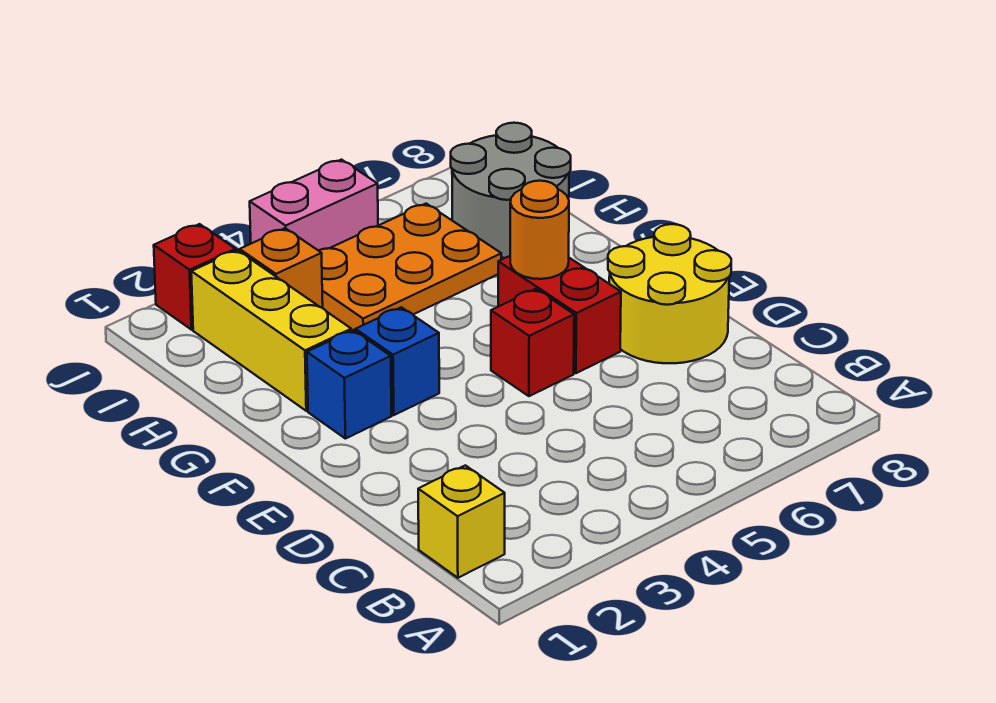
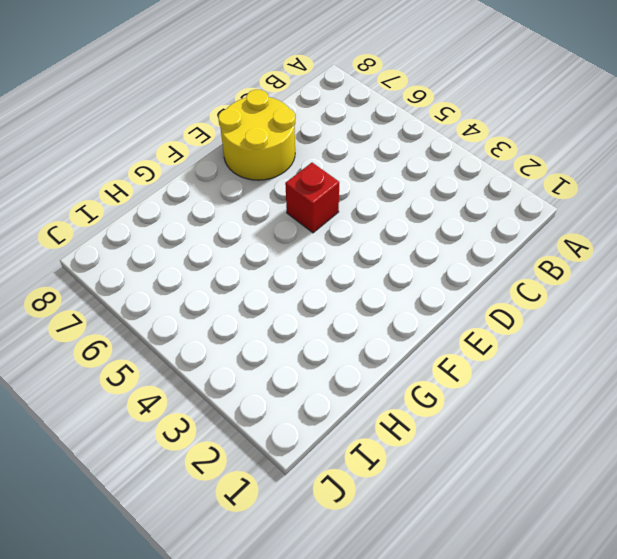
none -> yellow brick B1 level 1
none -> red brick E6:F6 level 1
none -> blue brick F2 level 1

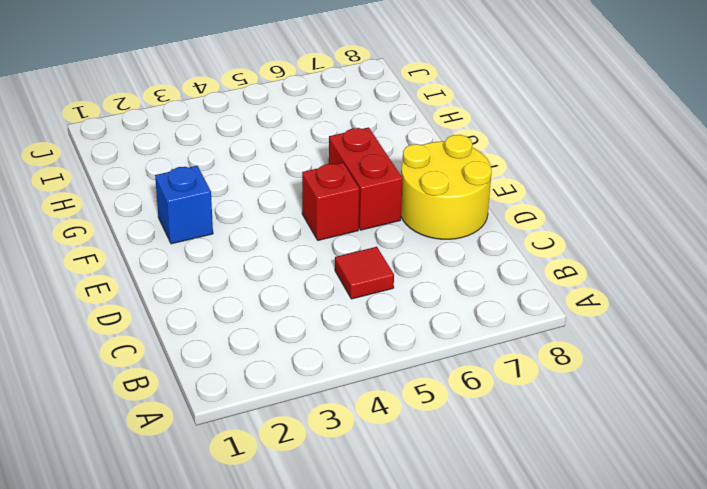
red tile C5 level 1 -> none
none -> yellow brick B1 level 1
none -> blue brick F3 level 1
none -> yellow brick G2:I2 level 1

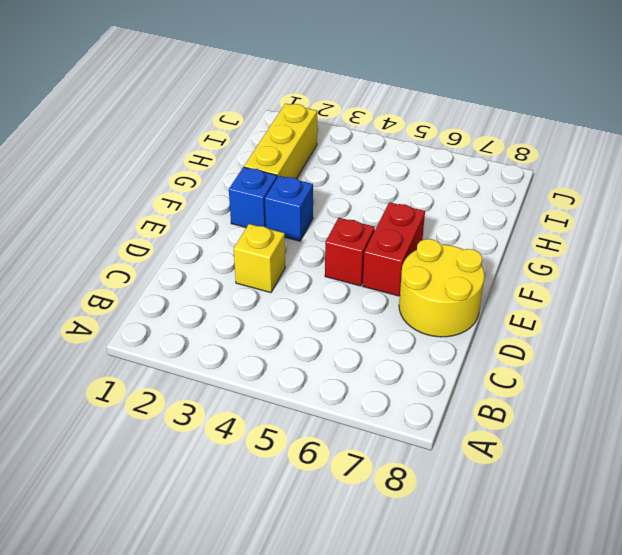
yellow brick D3 level 1 -> yellow brick B1 level 1
none -> orange plate H4:I6 level 1
none -> grey round brick H7:I8 level 1
none -> orange brick I3 level 1

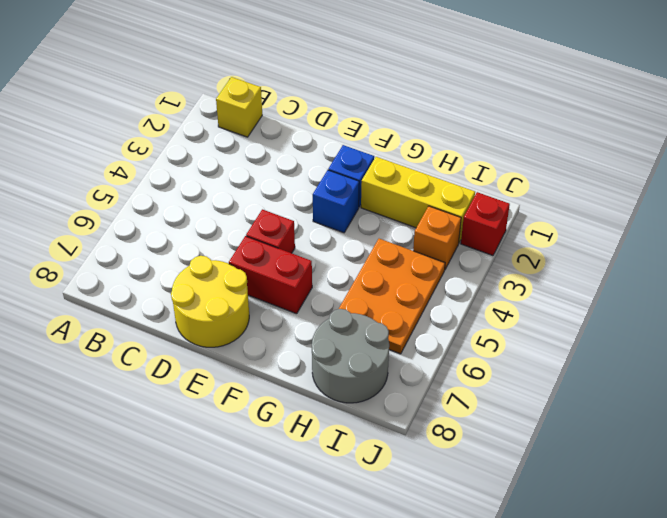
none -> pink brick J4:J5 level 1
none -> orange round brick F6 level 2

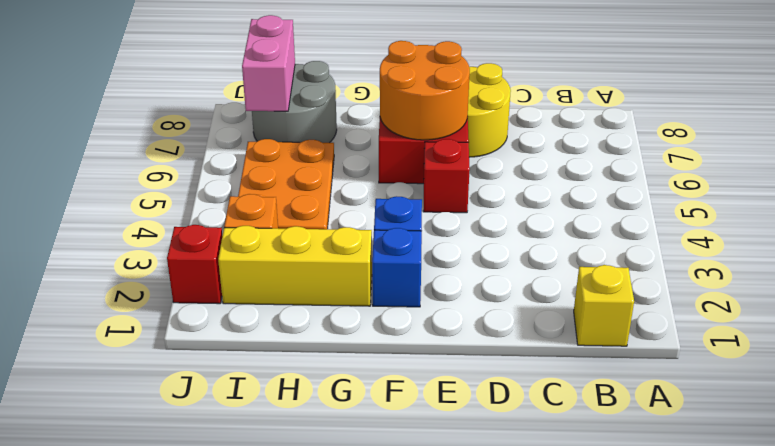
orange round brick E6:F7 level 2 -> orange round brick F6 level 2
pink brick I7:I8 level 2 -> pink brick J4:J5 level 1

